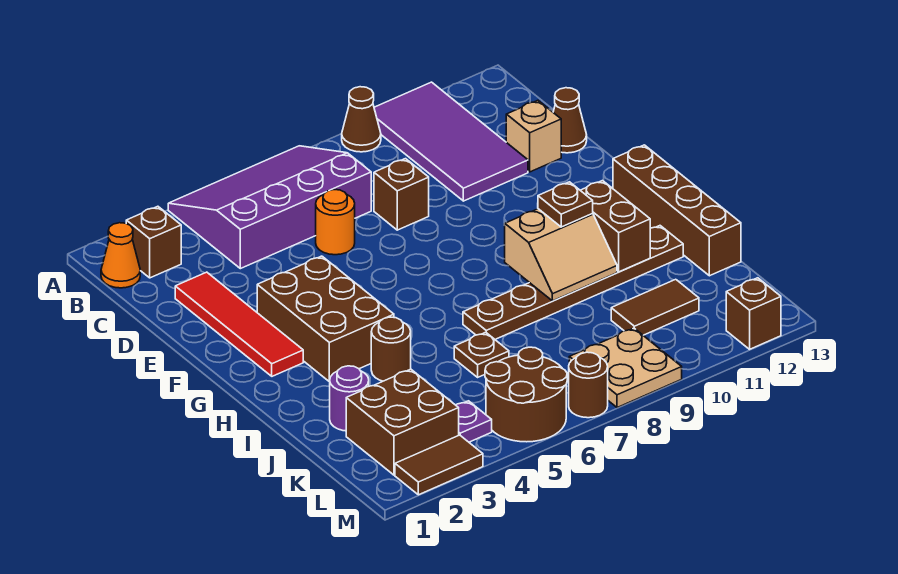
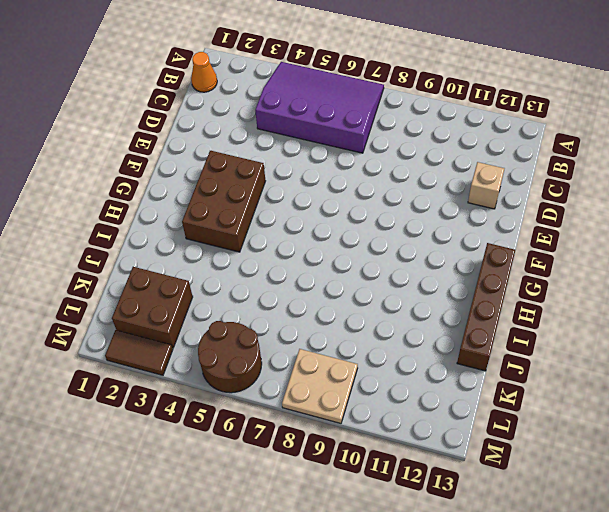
none -> brown cone A9 level 1
none -> purple tile A10:D11 level 1
none -> brown brick B2 level 1

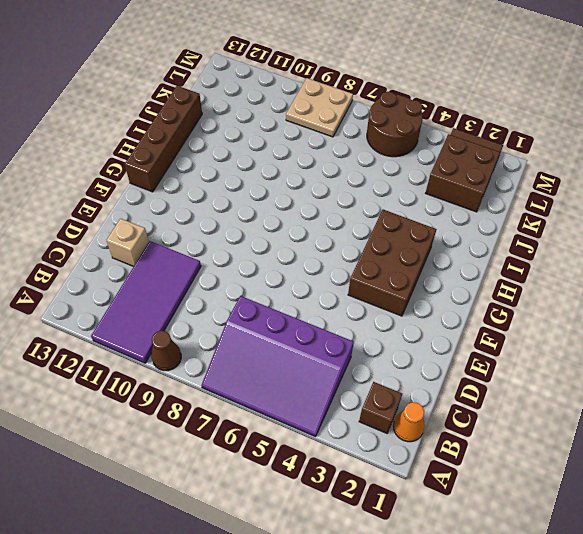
none -> red tile D2:G2 level 1
none -> orange round brick D6 level 1
none -> brown brick D8 level 1

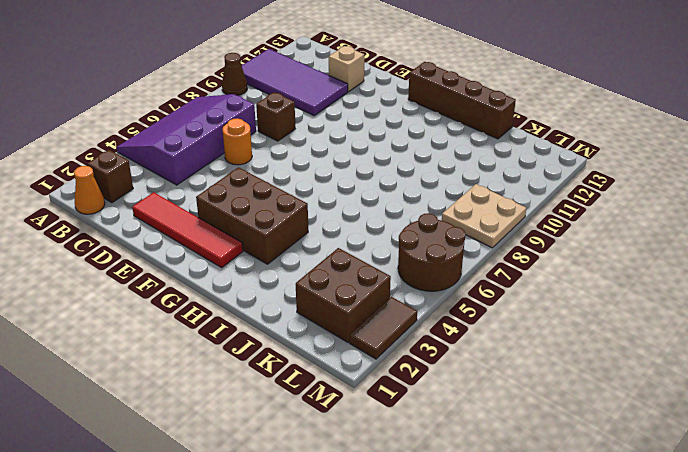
none -> brown cone D13 level 1
none -> brown round brick I4 level 1
none -> brown plate I7:I12 level 1

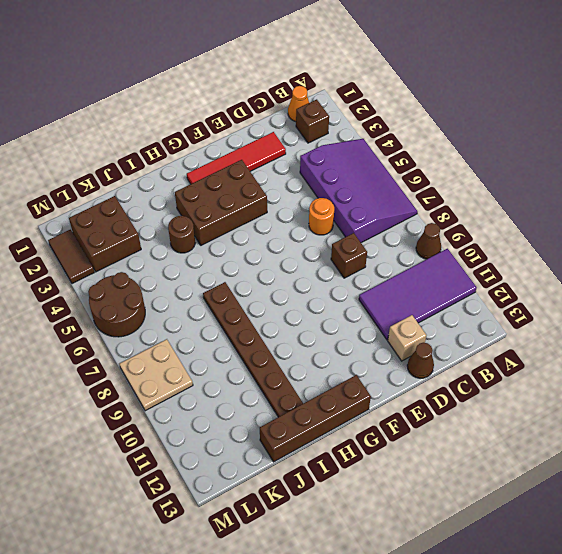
none -> purple round brick J2 level 1
none -> brown plate J6 level 1
none -> brown tile K10:K11 level 1

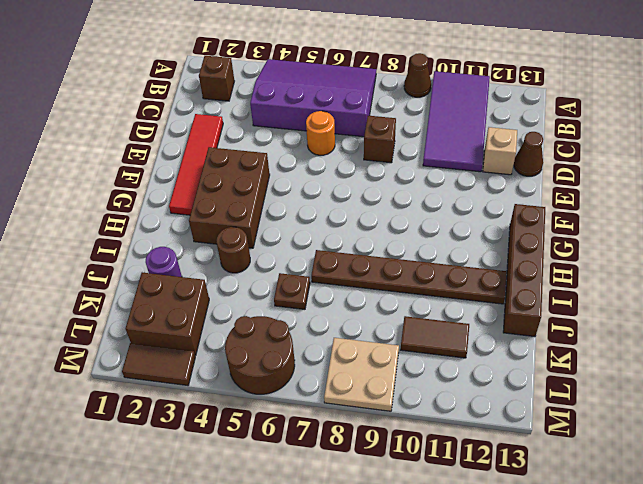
none -> orange cone B1 level 1
none -> purple plate L4 level 1
none -> brown round brick M7 level 1

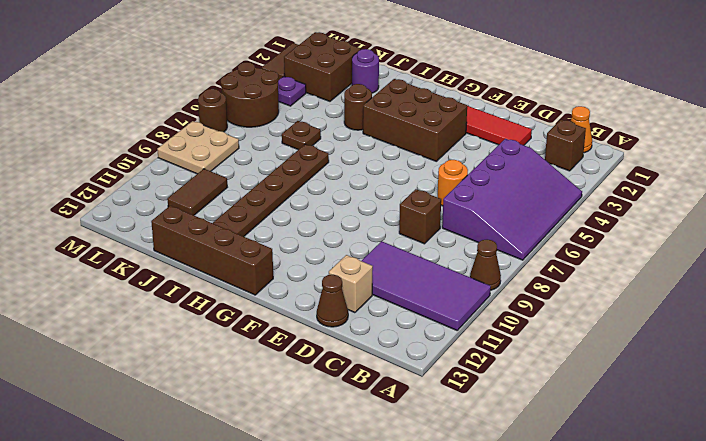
none -> brown brick M12 level 1
none -> tan slope H9:I10 level 2 top H
none -> brown brick H11:I11 level 2

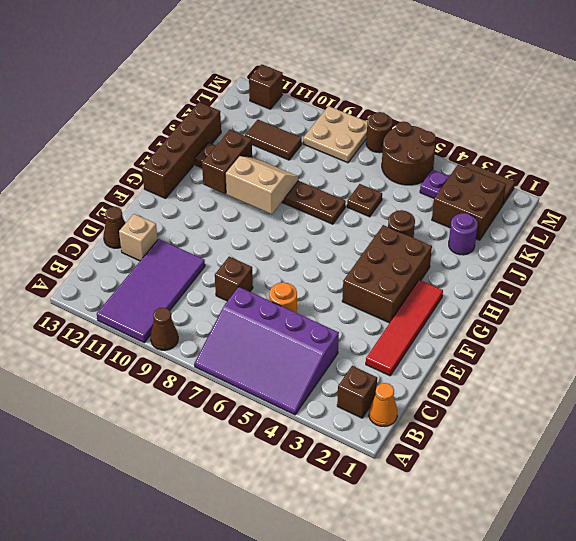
none -> brown plate H10 level 3

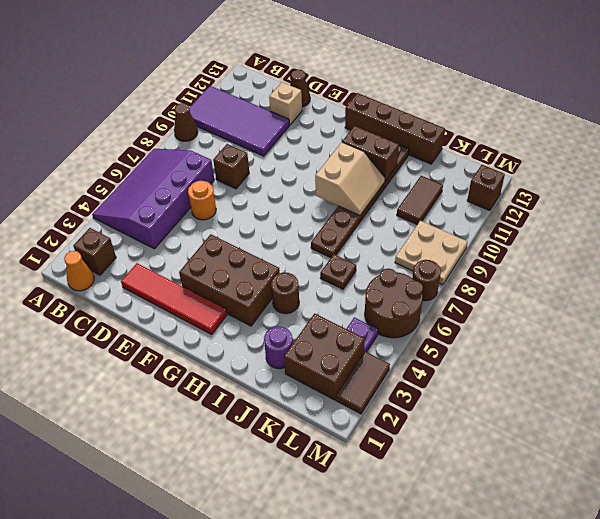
none -> brown plate H10 level 3

